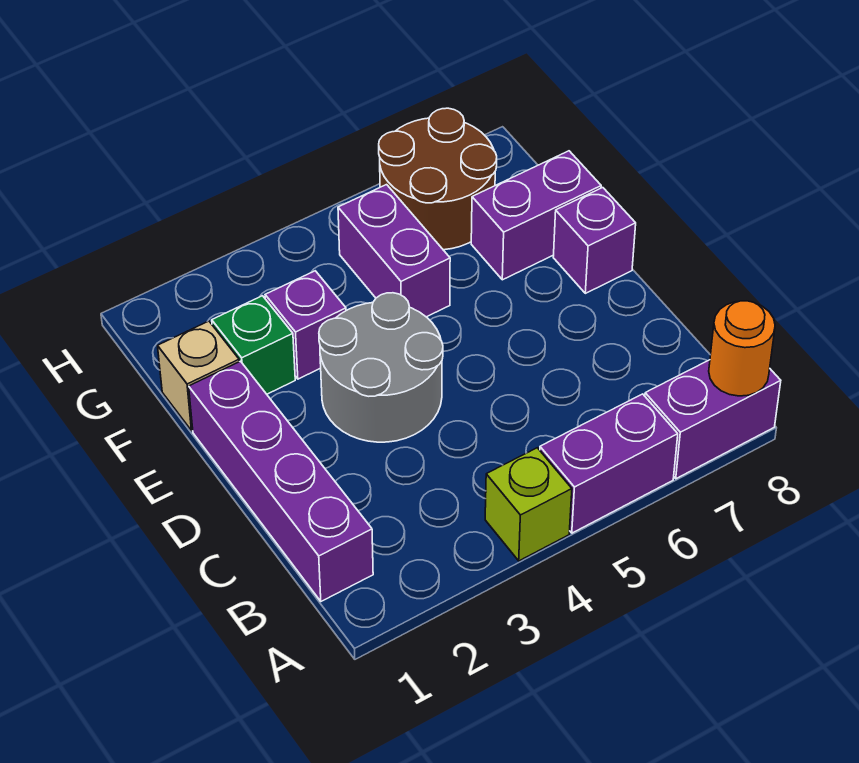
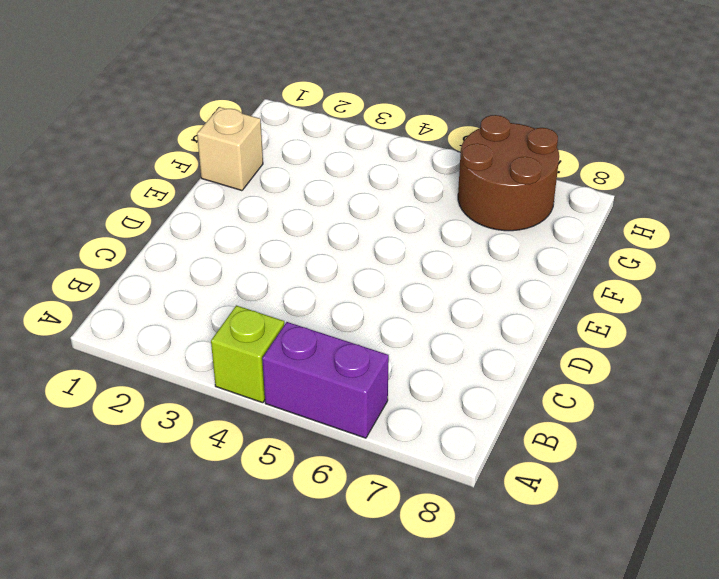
none -> purple brick A7:A8 level 1
none -> purple brick B1:E1 level 1
none -> grey round brick D3:E4 level 1

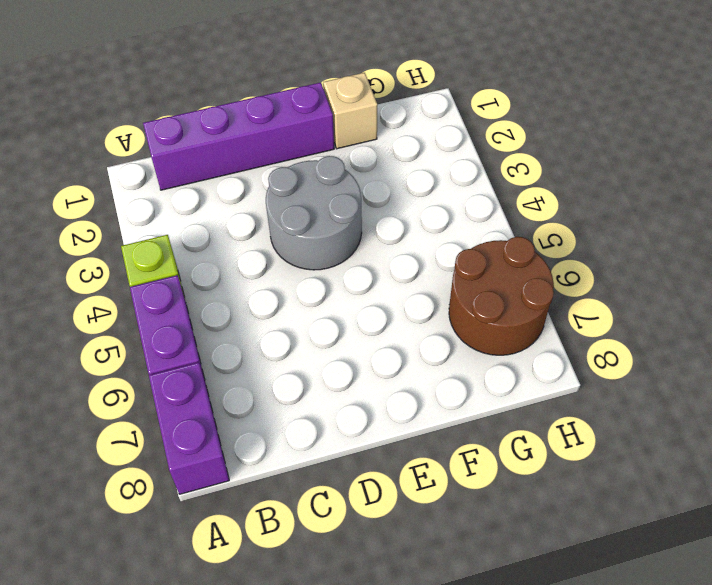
none -> purple brick E8 level 1
none -> green brick F2 level 1
none -> purple brick F3 level 1

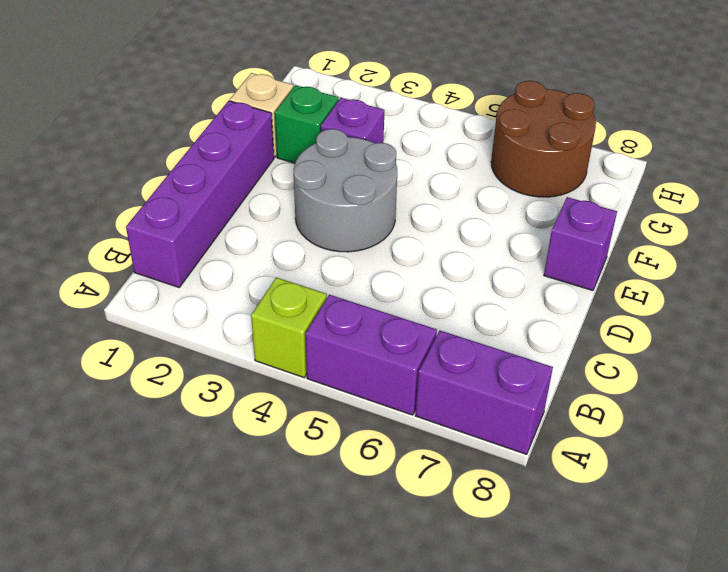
none -> purple brick F5:G5 level 1
none -> purple brick F7:F8 level 1
none -> orange round brick A8 level 2

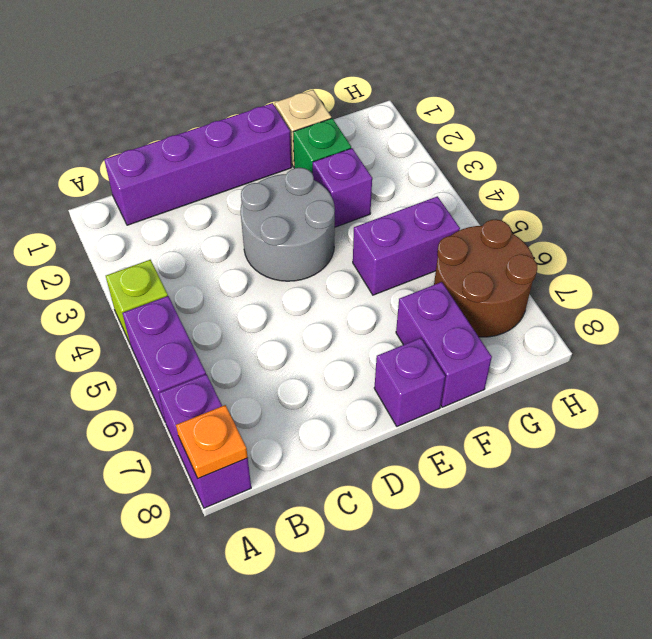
orange plate A8 level 2 -> orange round brick A8 level 2

